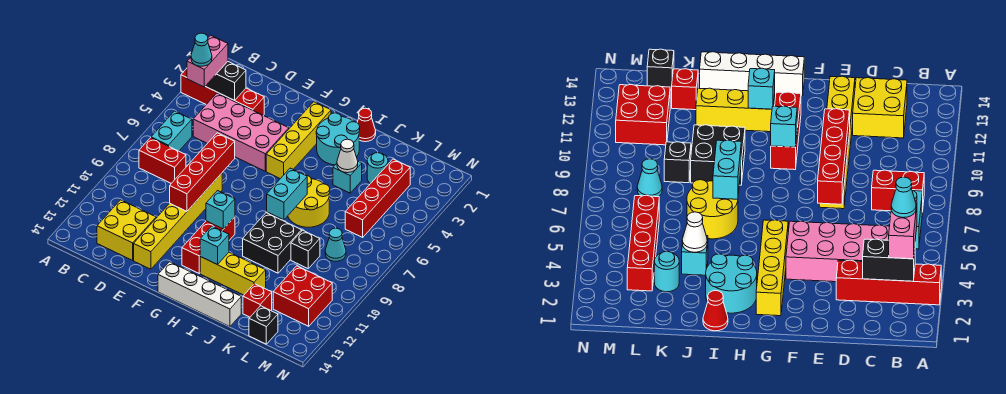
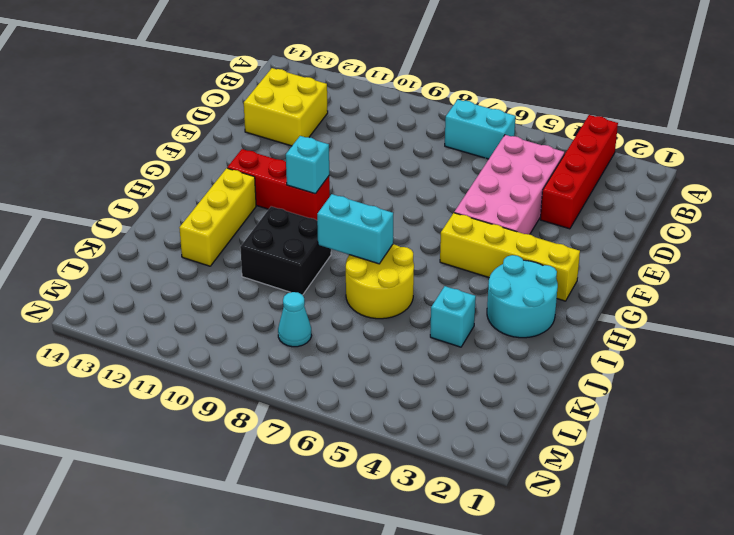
none -> red brick B8:C8 level 1
none -> yellow brick E8:E13 level 1
none -> white brick G14:J14 level 1
none -> red cone I1 level 1

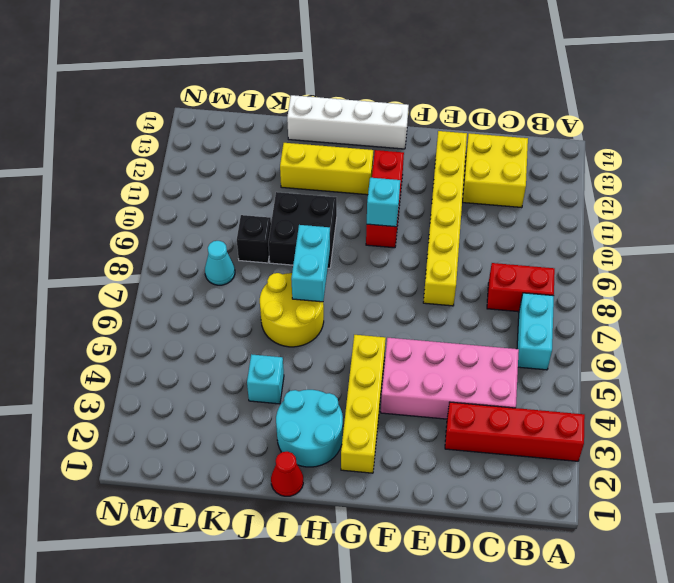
none -> cyan round brick K3 level 1
none -> red brick K13 level 1
none -> red brick L3:L6 level 1
none -> red brick L11:M12 level 1

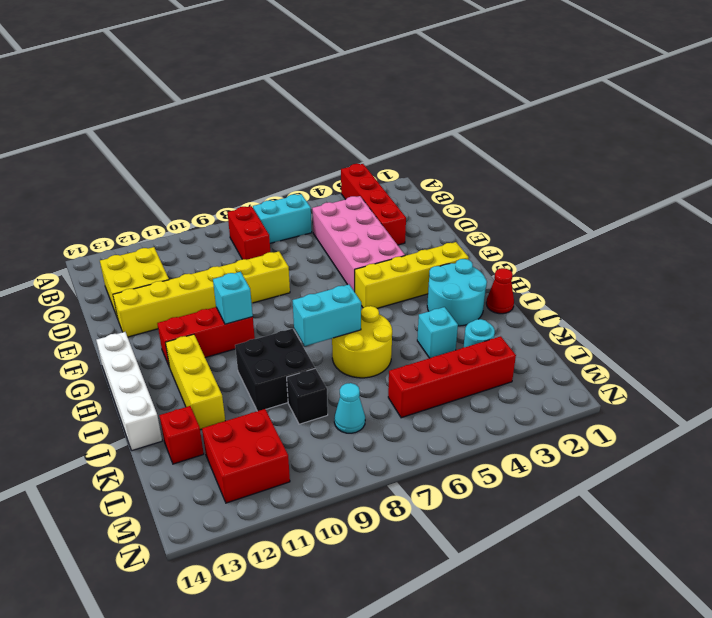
none -> black brick L14 level 1
none -> black brick B3:C3 level 2
none -> red brick E7:E10 level 2
none -> cyan brick H12 level 2

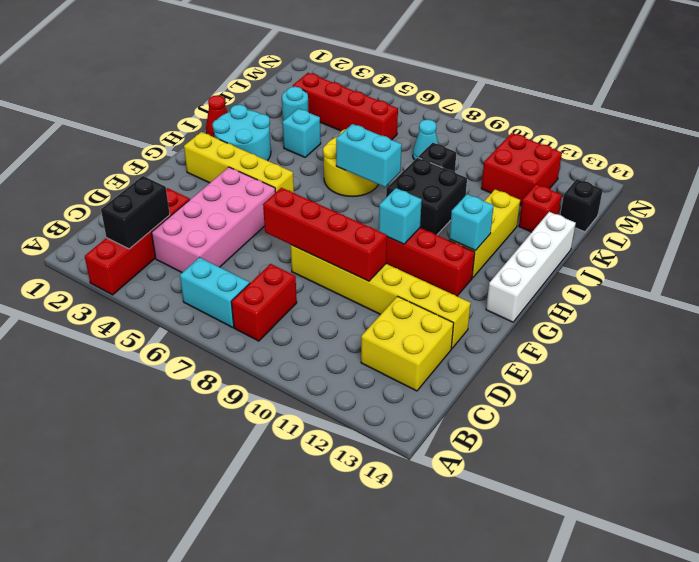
none -> white cone J4 level 2
none -> pink brick B3:B4 level 3
none -> cyan cone B4 level 4

